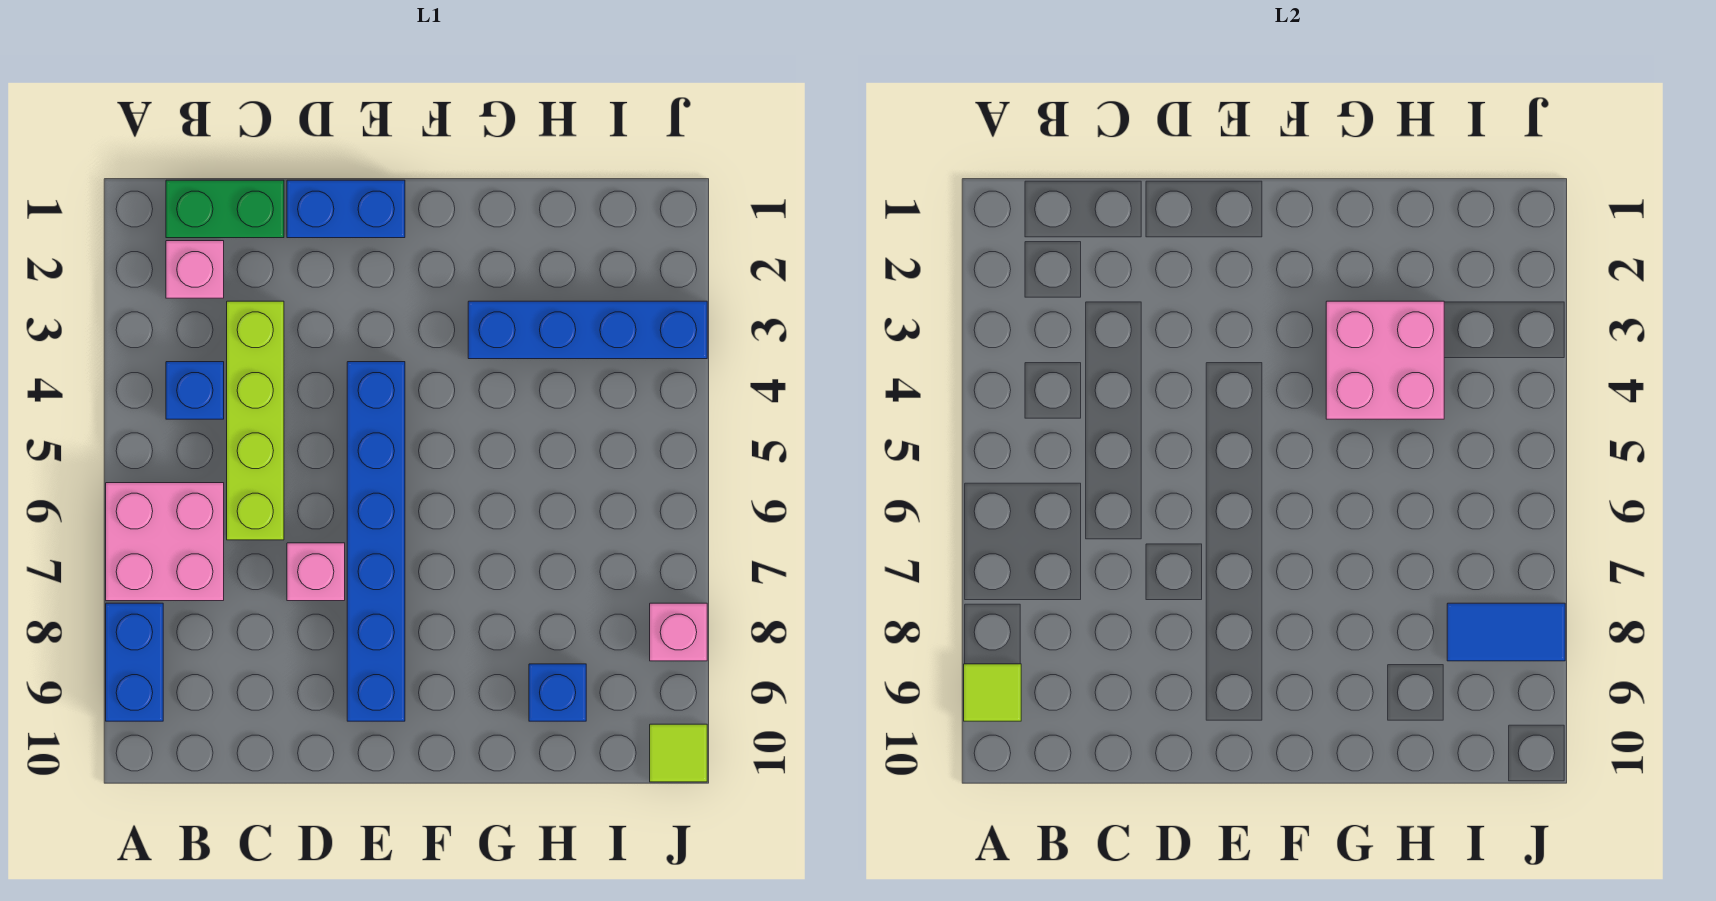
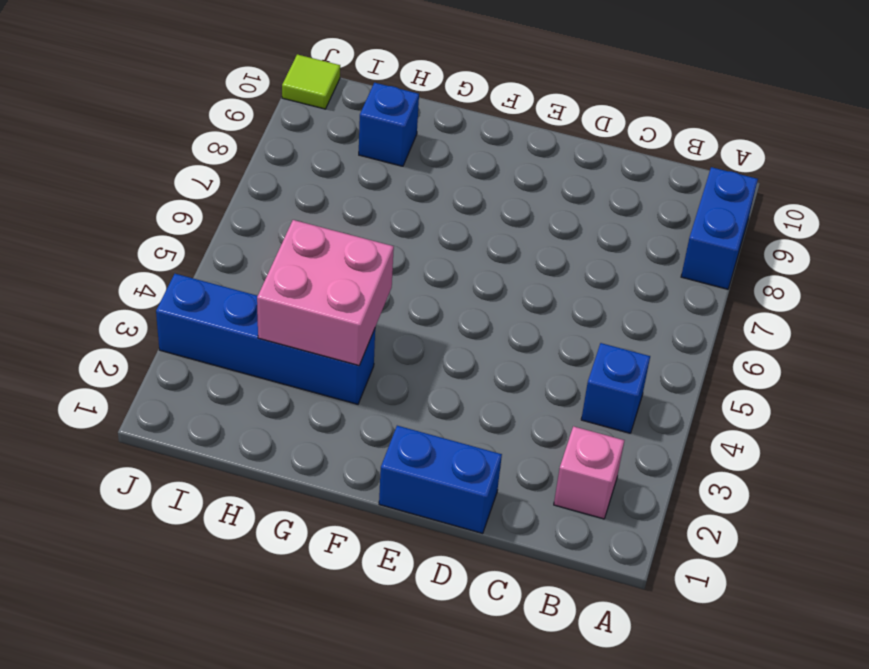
none -> pink brick A6:B7 level 1
none -> green brick B1:C1 level 1
none -> lime brick C3:C6 level 1

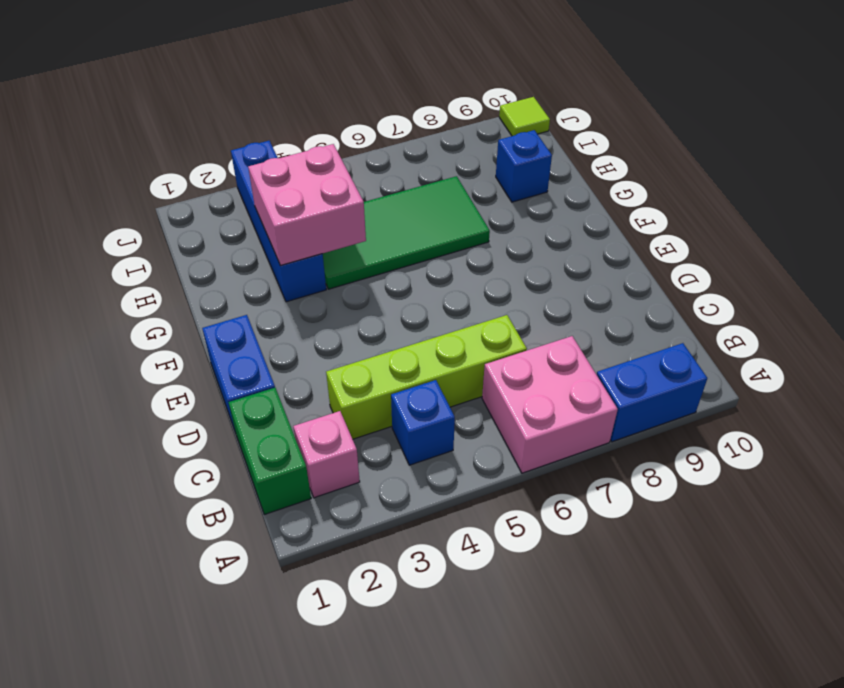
green tile G4:H7 level 1 -> none
none -> pink brick D7 level 1
none -> blue brick E4:E9 level 1
none -> pink brick J8 level 1

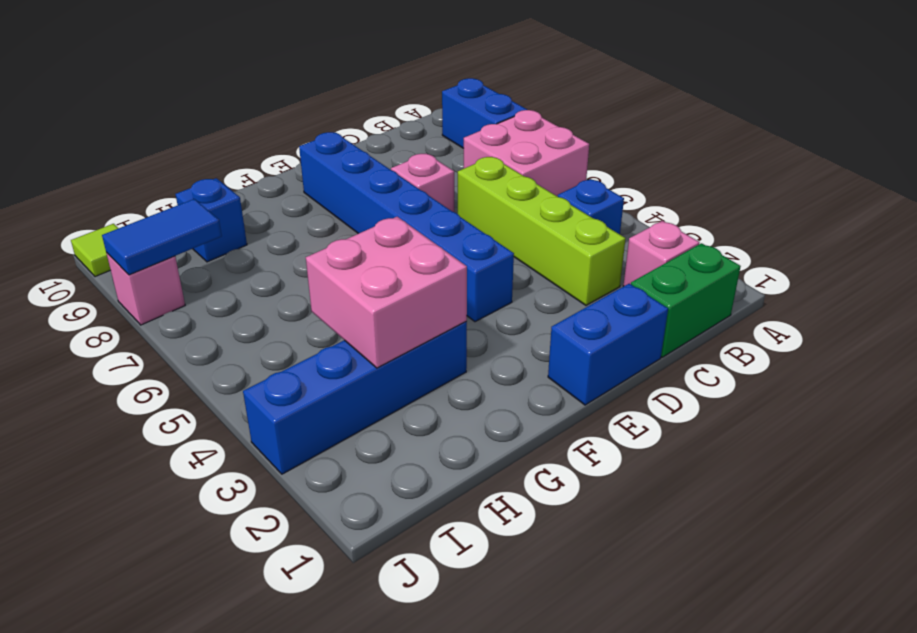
none -> lime tile A9 level 2

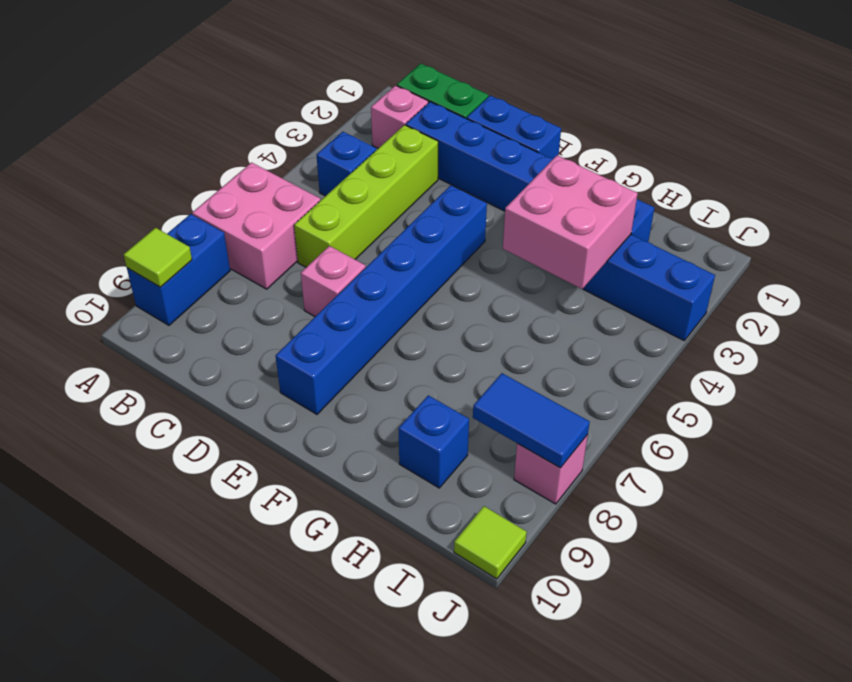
blue brick C2:H2 level 1 -> none

